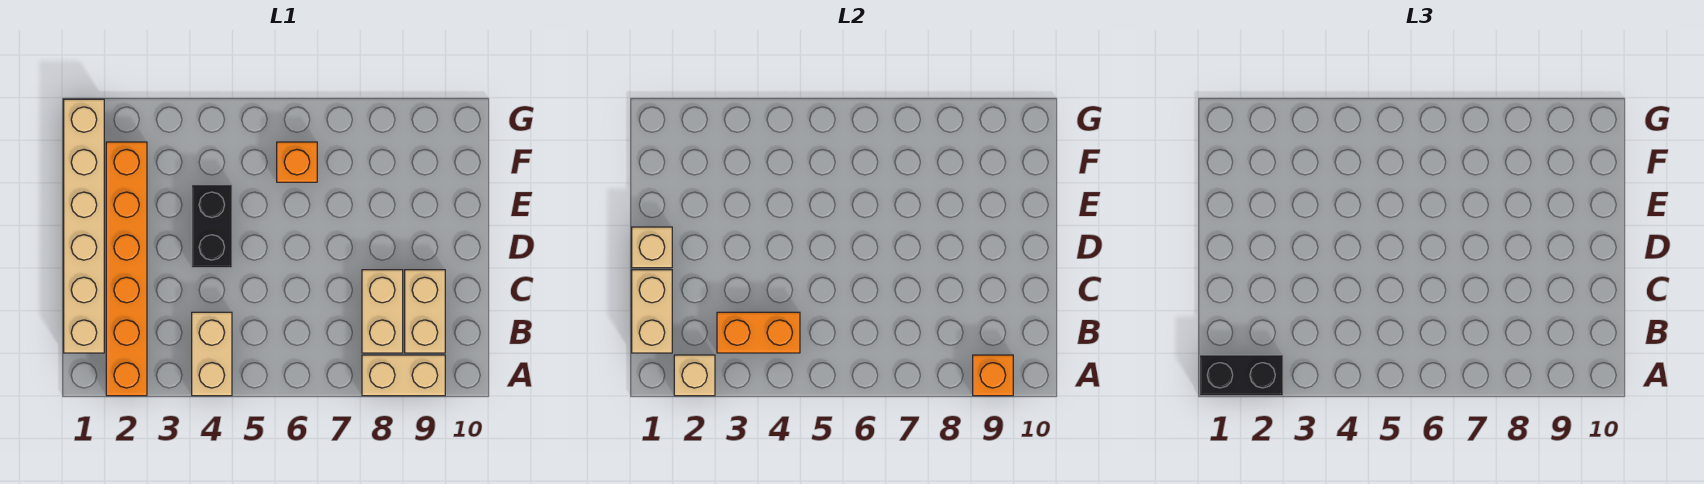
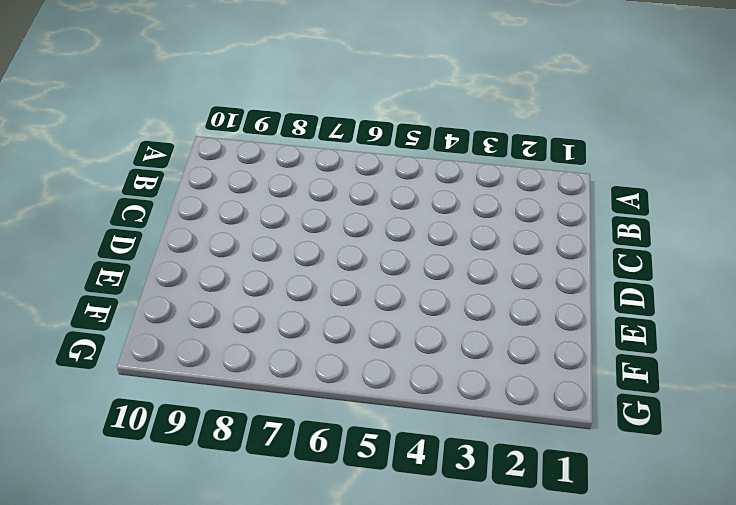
none -> orange brick A2:F2 level 1
none -> tan brick A4:B4 level 1
none -> tan brick A8:A9 level 1

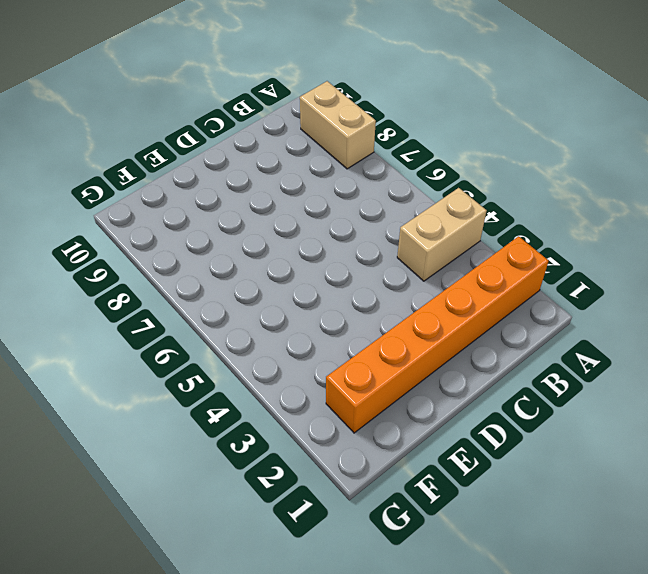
none -> tan brick B1:G1 level 1
none -> tan brick B8:C8 level 1
none -> tan brick B9:C9 level 1

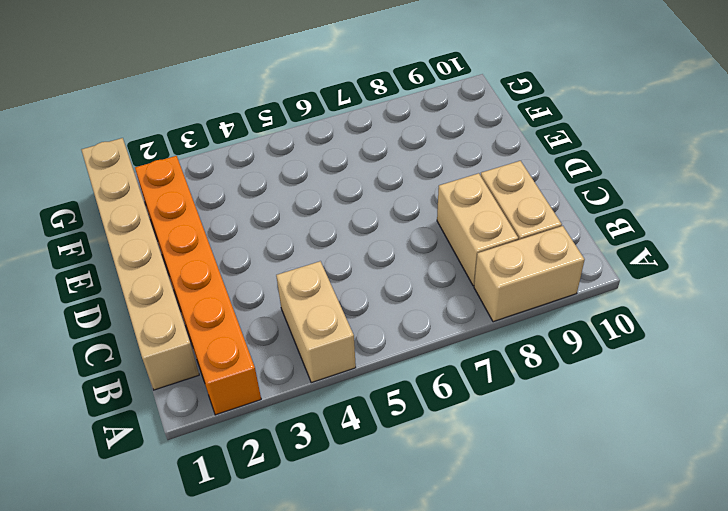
none -> black brick D4:E4 level 1
none -> orange brick F6 level 1
none -> tan brick A2 level 2

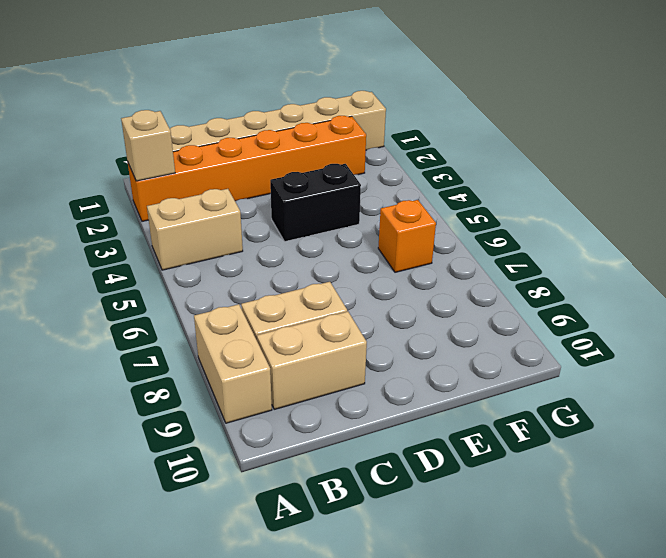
none -> orange brick A9 level 2
none -> tan brick B1:C1 level 2
none -> orange brick B3:B4 level 2

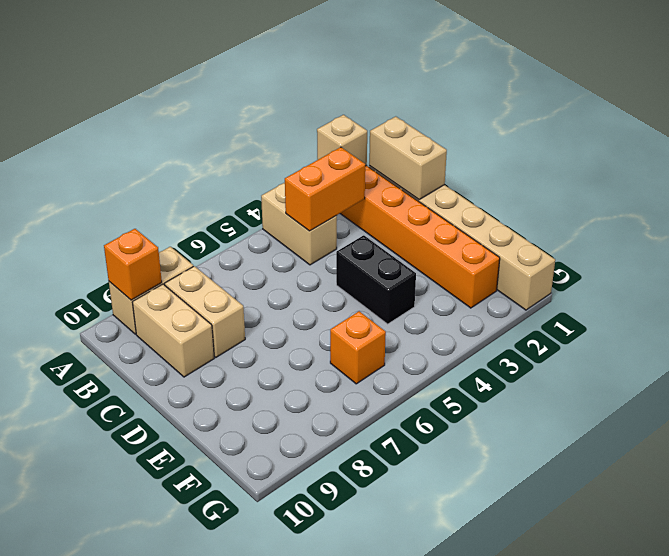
none -> tan brick D1 level 2
none -> black brick A1:A2 level 3

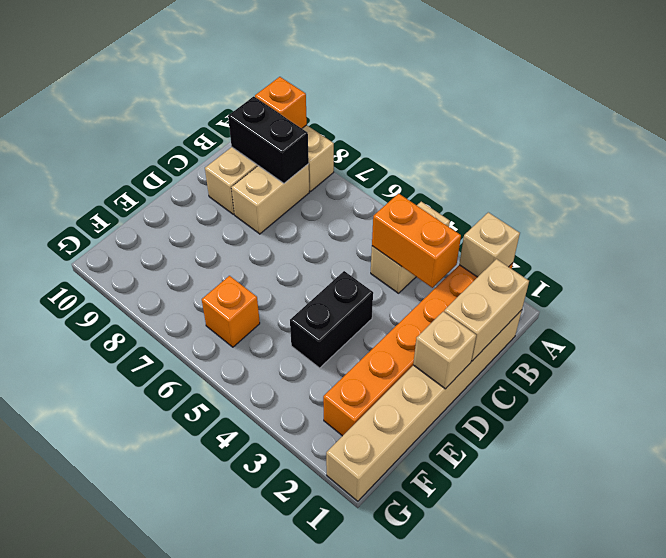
black brick B8:B9 level 2 -> black brick A1:A2 level 3

